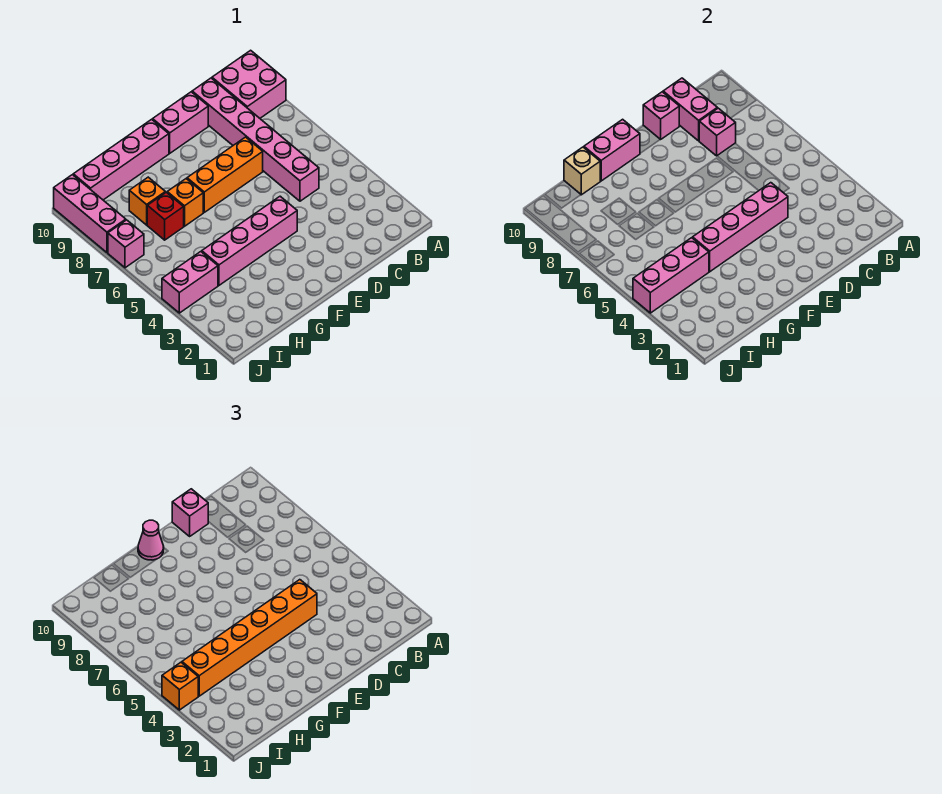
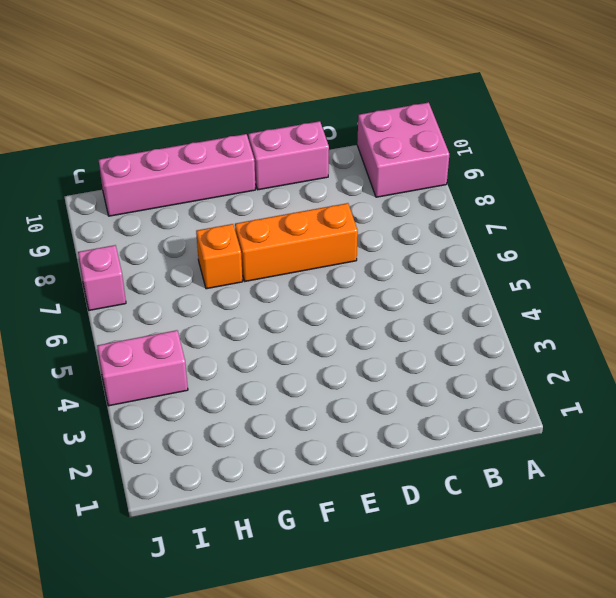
none -> pink brick C5:C10 level 1
none -> pink brick E4:H4 level 1
none -> red brick H7 level 1

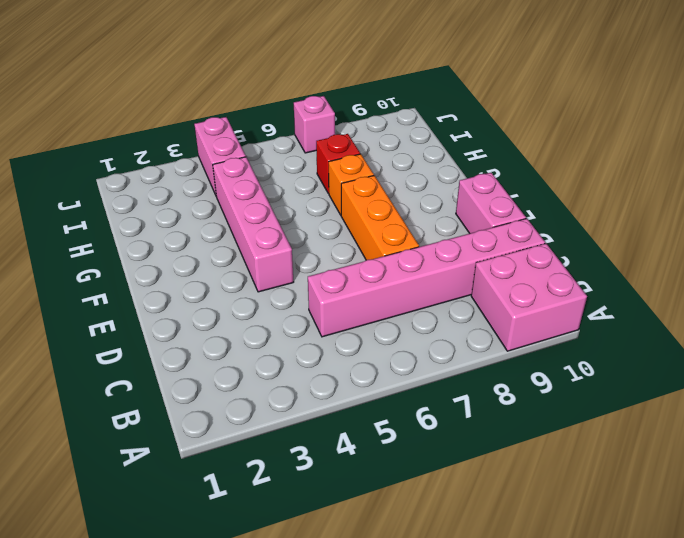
none -> pink brick F10:I10 level 1
none -> orange brick H8 level 1
none -> pink brick J8:J10 level 1

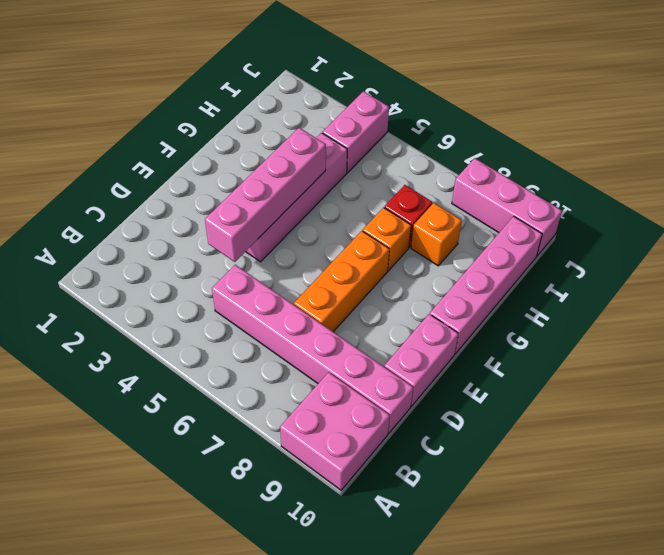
none -> pink brick J7 level 1
none -> pink brick C8 level 2
none -> pink brick C9:C10 level 2

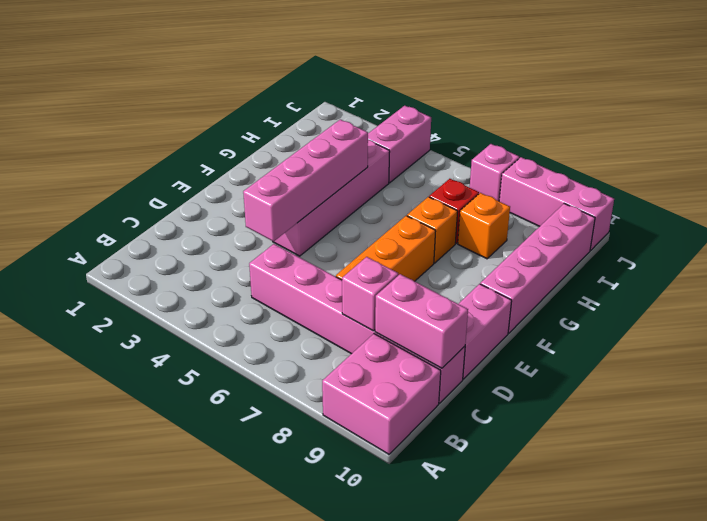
none -> pink brick D10 level 2
none -> pink brick F10:G10 level 2
none -> pink brick H4:J4 level 2

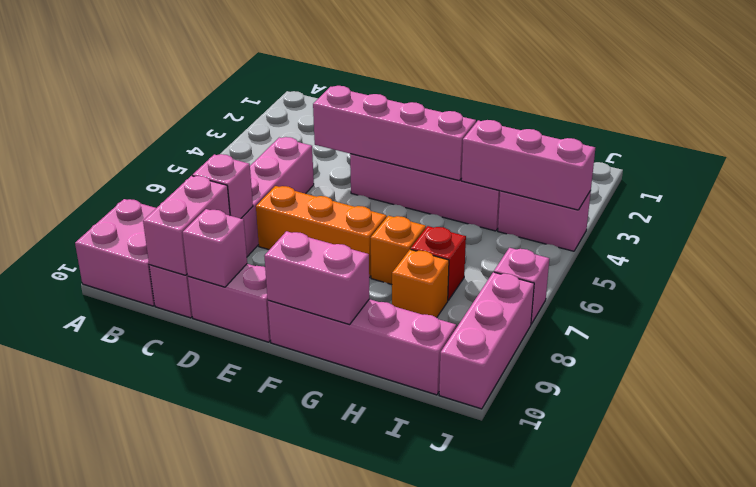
none -> tan brick H10 level 2
none -> orange brick D4:I4 level 3
none -> pink brick D10 level 3

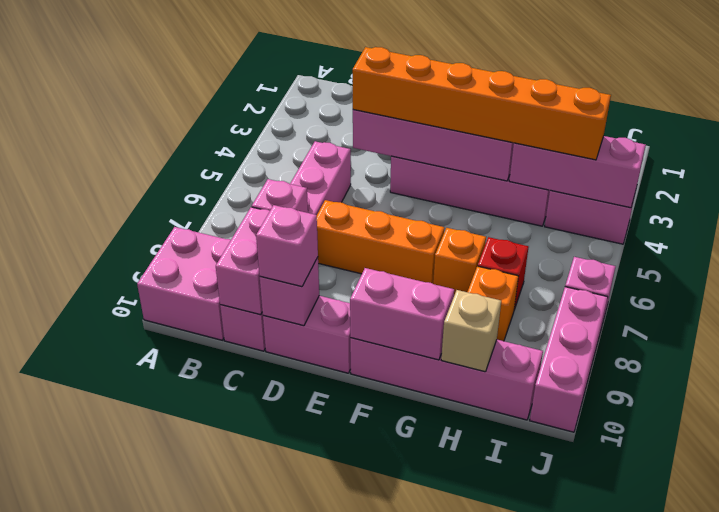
none -> pink cone F10 level 3
none -> orange brick J4 level 3

